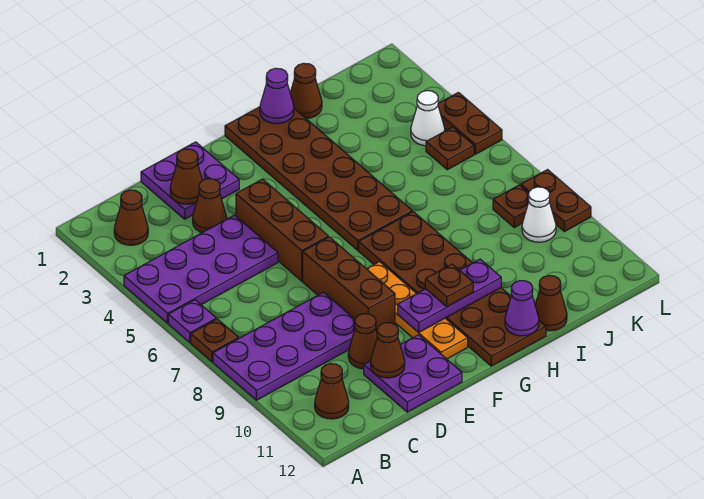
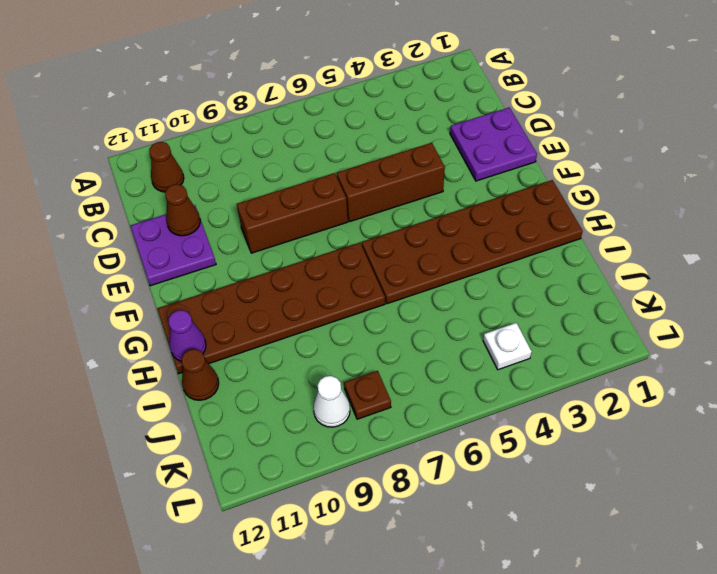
white plate K4 level 1 -> white cone K4 level 1
none -> purple plate A4:D5 level 1
none -> purple plate A6 level 1
none -> brown plate A7 level 1

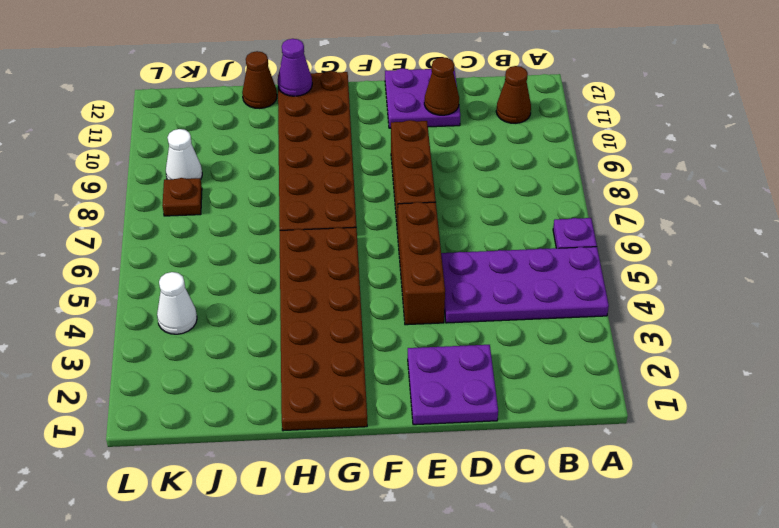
none -> brown plate A7 level 1
none -> purple plate A8:D9 level 1
none -> brown cone B2 level 1

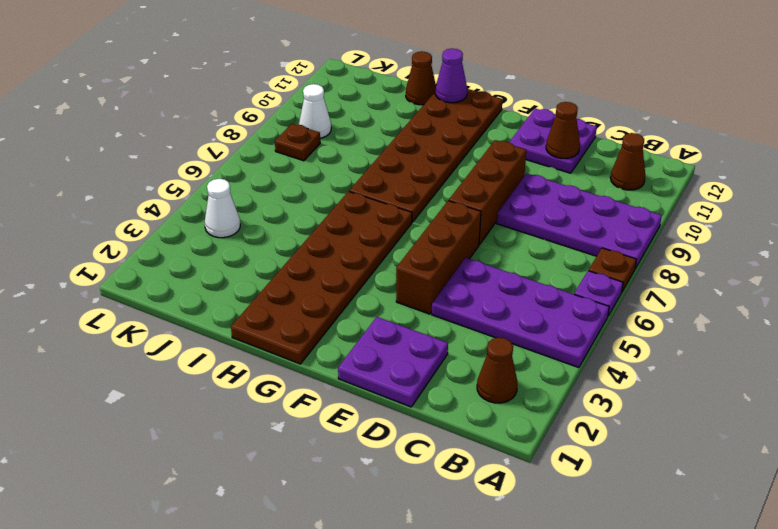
none -> brown cone D3 level 1
none -> brown cone D10 level 1
none -> orange plate F8:F11 level 1

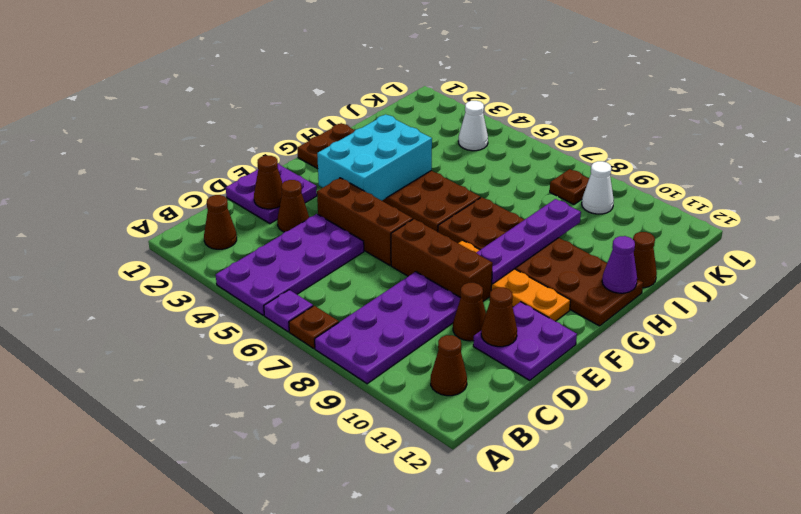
cyan brick F3:H4 level 2 -> none
purple plate F9:I9 level 2 -> none
none -> brown cone I1 level 1
none -> brown plate K5 level 1
none -> brown plate L4:L5 level 1

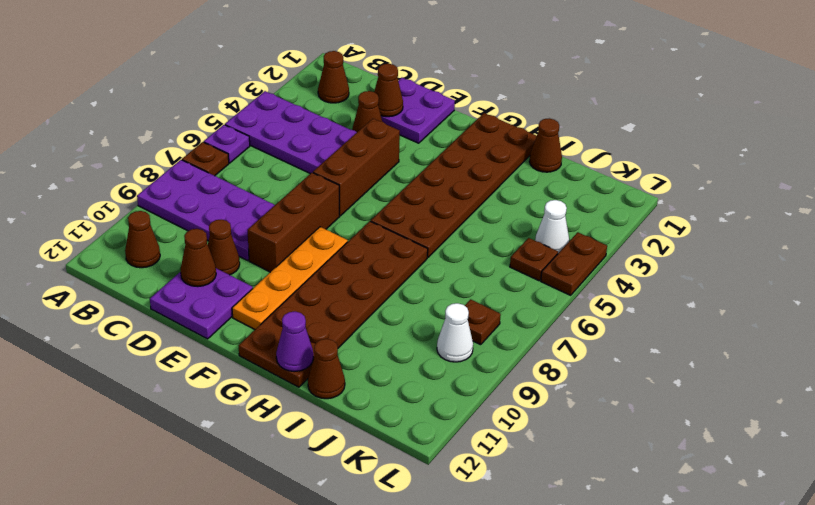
none -> brown plate L8:L9 level 1
none -> purple plate F10:H10 level 2
none -> purple cone H1 level 2

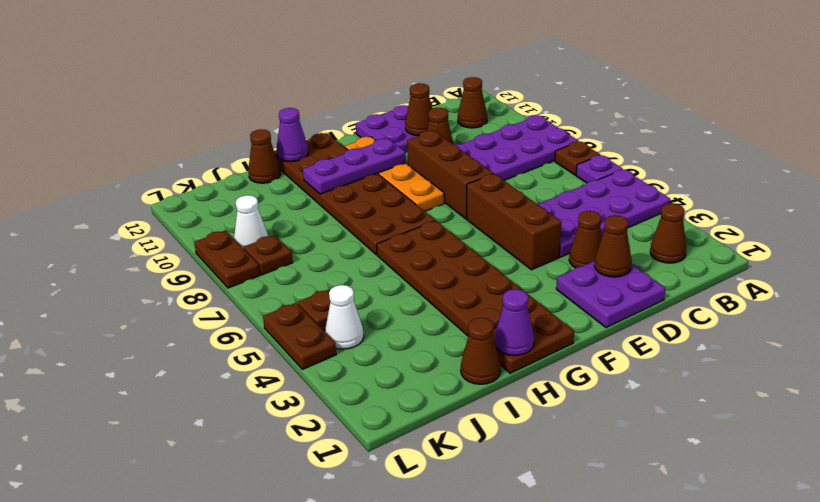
none -> brown plate G10 level 3

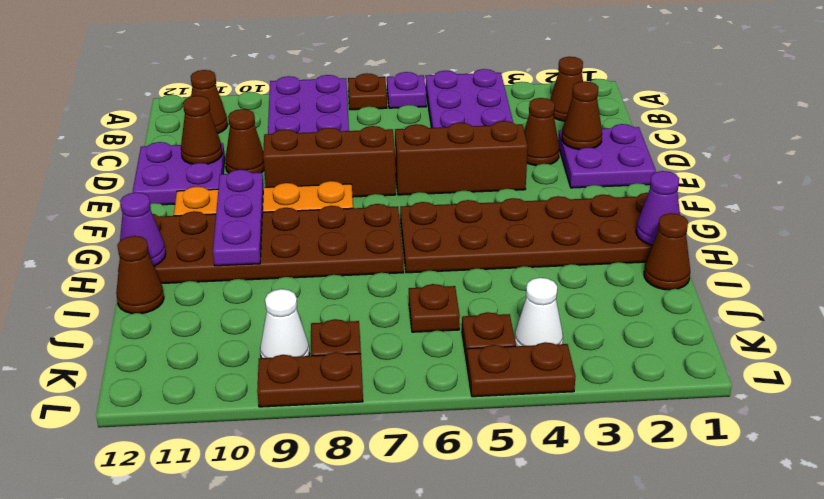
brown plate J6 level 1 -> brown plate G10 level 3

